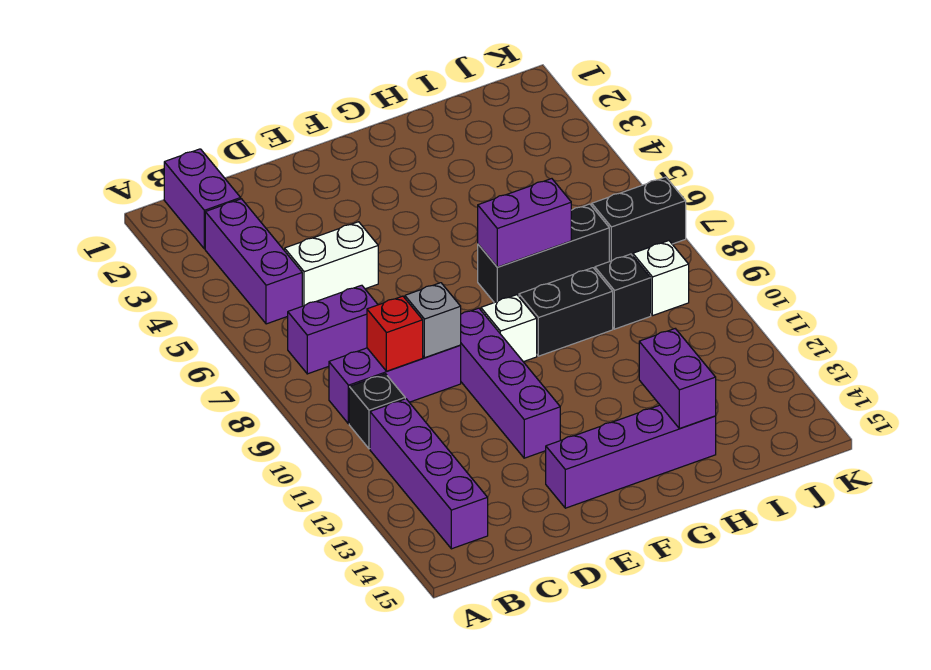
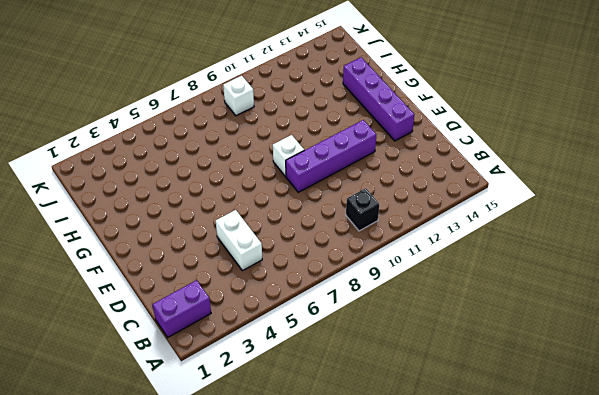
none -> purple brick B3:B5 level 1
none -> purple brick B7:C7 level 1
none -> purple brick B9:D9 level 1

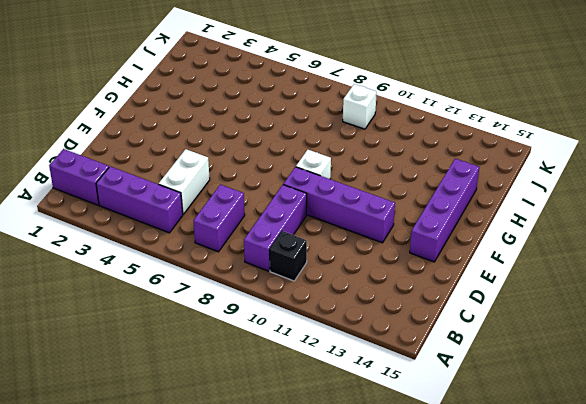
none -> purple brick B11:B14 level 1
none -> black brick G7:I7 level 1
none -> black brick G9:H9 level 1

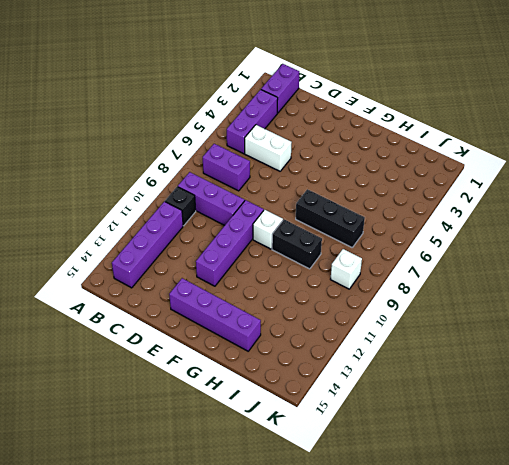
none -> black brick I9 level 1
none -> black brick J7:K7 level 1
none -> red brick C9 level 2

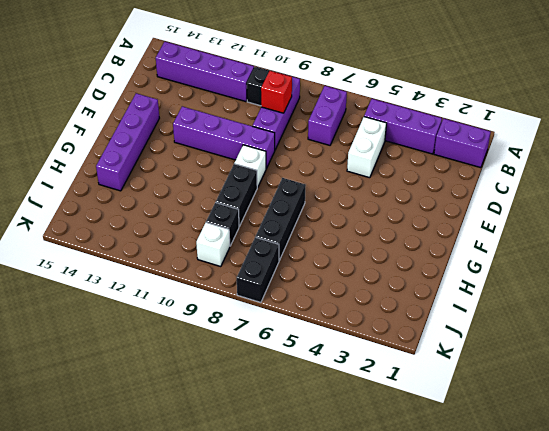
none -> grey brick D9 level 2
none -> purple brick G7:H7 level 2
none -> purple brick H13:H14 level 2

